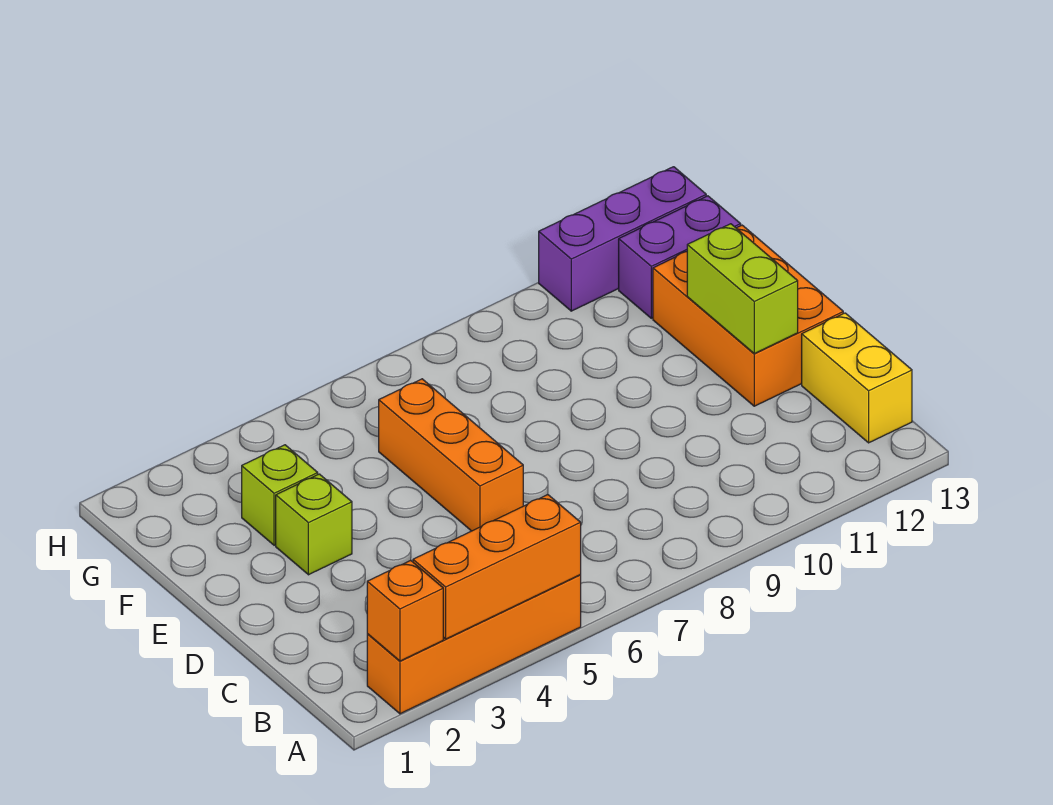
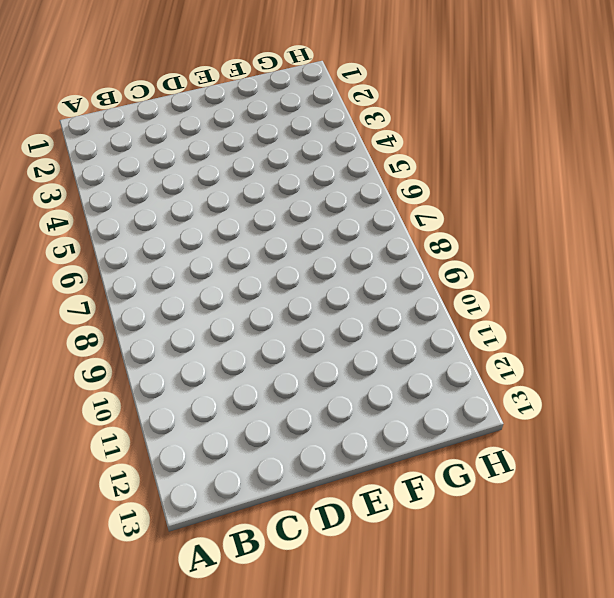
none -> orange brick A2:A5 level 1
none -> yellow brick B13:C13 level 1

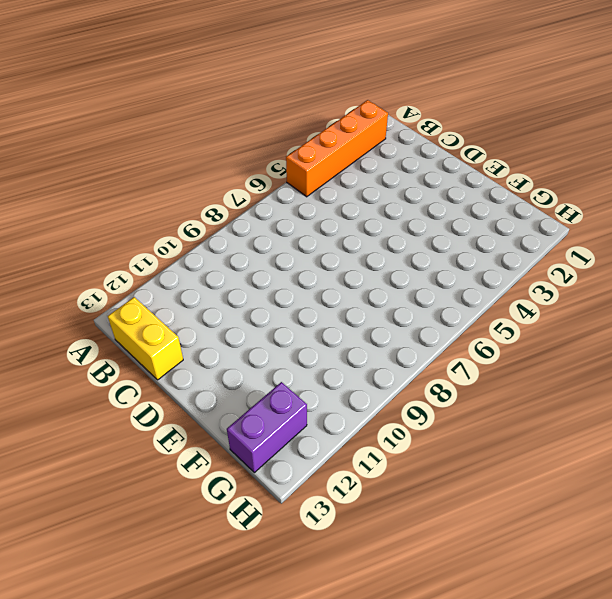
none -> orange brick D6:F6 level 1
none -> orange brick D12:F13 level 1

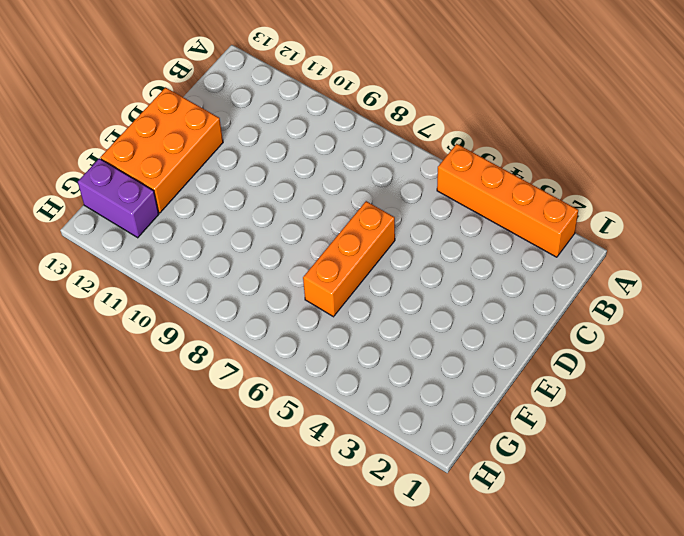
none -> yellow brick B13:C13 level 1
none -> lime brick E3 level 1

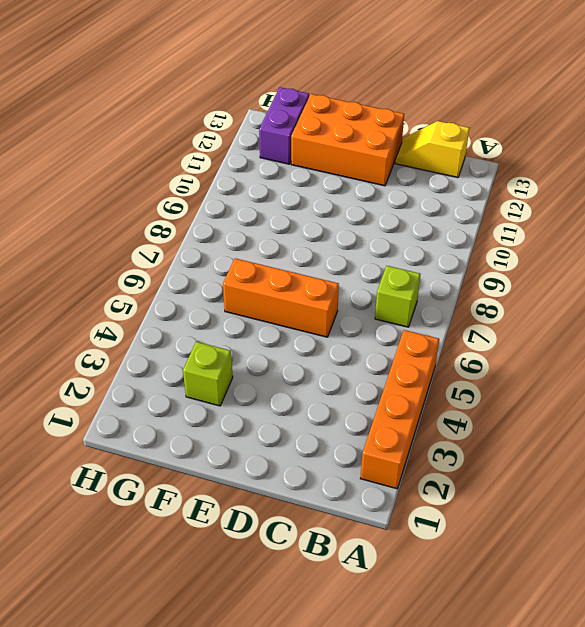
lime brick B7 level 1 -> lime brick E3 level 1
yellow slope B13:C13 level 1 top B -> yellow brick B13:C13 level 1
none -> purple brick H11:H13 level 1
none -> orange brick A2 level 2

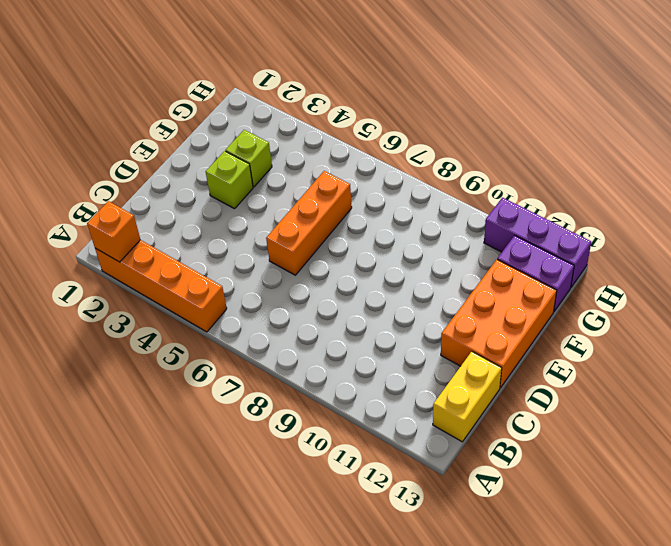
none -> orange brick A3:A5 level 2
none -> lime brick D12:E12 level 2

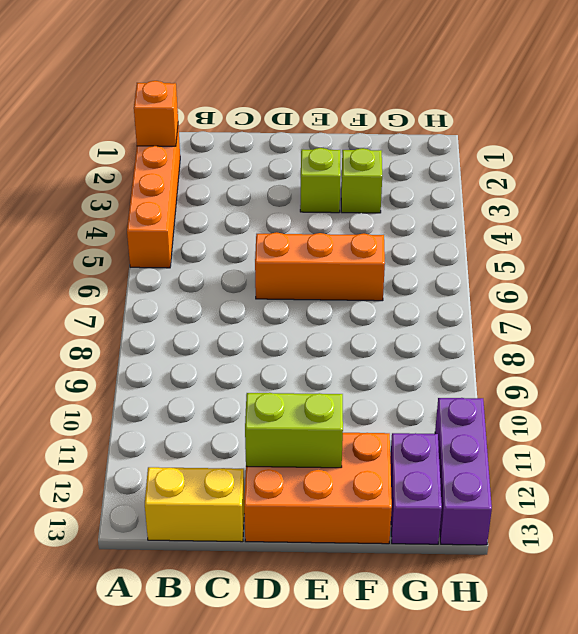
none -> orange brick A3:A5 level 2

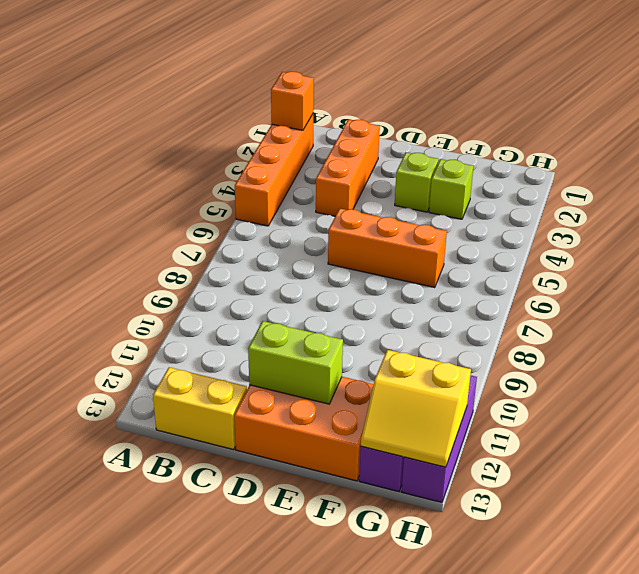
orange brick C2:C4 level 1 -> orange brick A3:A5 level 2
yellow slope G12:H13 level 2 top 12 -> none

